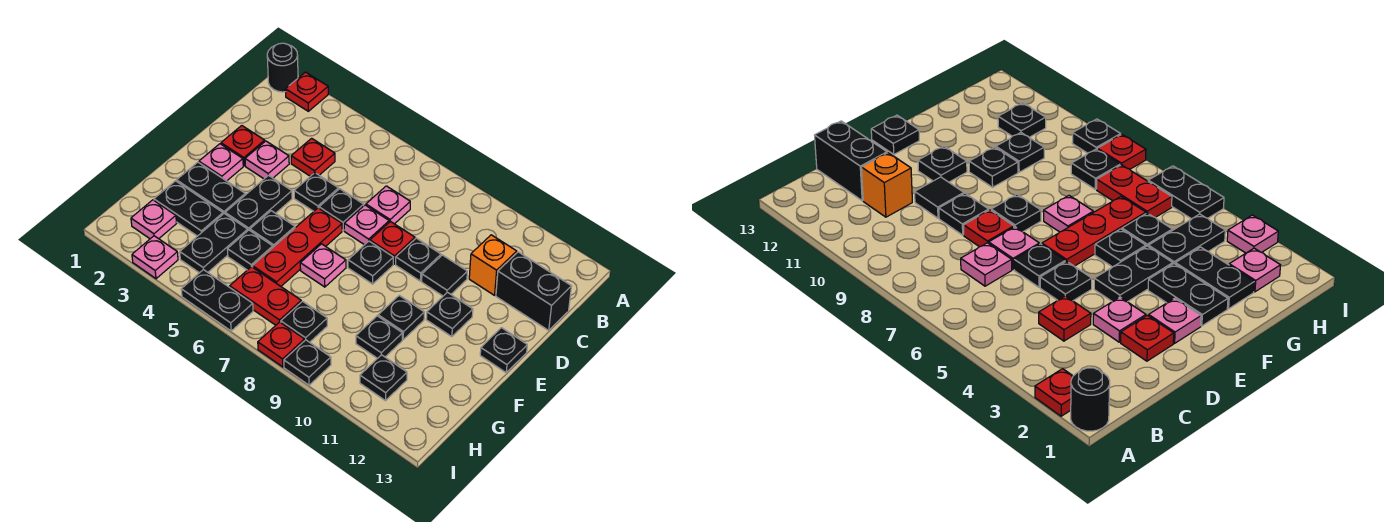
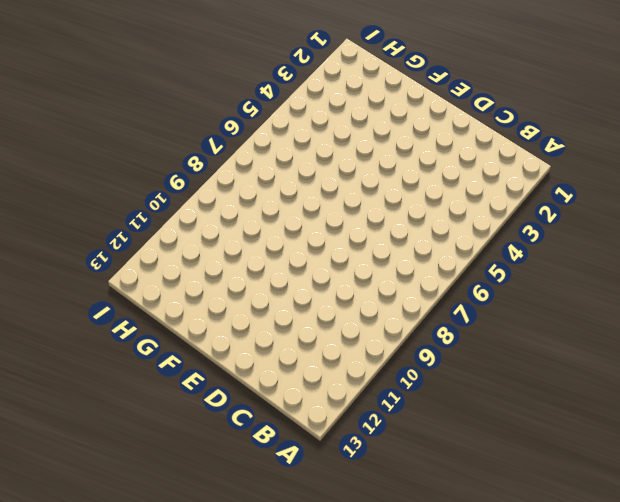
none -> black round brick A1 level 1
none -> red plate A2 level 1
none -> red plate C4 level 1
none -> pink plate C7 level 1

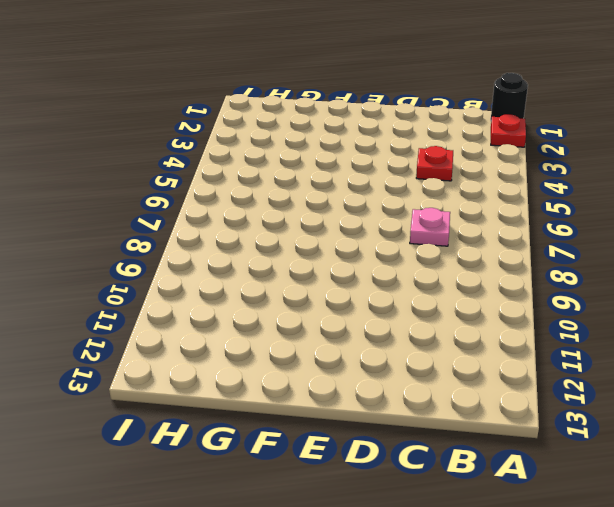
none -> orange brick C11 level 1
none -> black brick C12:C13 level 1
none -> red plate D2 level 1
none -> pink plate D3 level 1

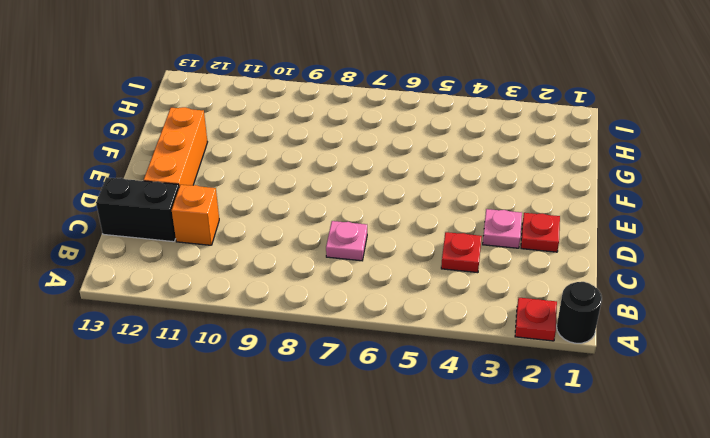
orange brick D12:F12 level 1 -> none
none -> black plate D5 level 1
none -> black plate D6 level 1
none -> pink plate D7 level 1
none -> red plate D8 level 1

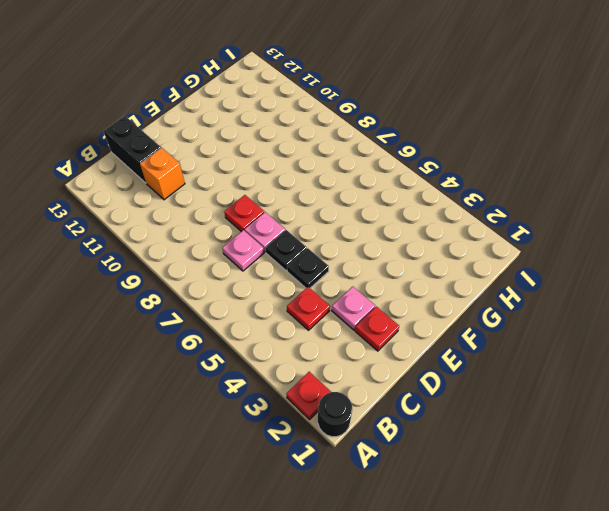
none -> black plate D9 level 1
none -> black tile D10 level 1
none -> pink plate E2 level 1
none -> black plate E4:F4 level 1

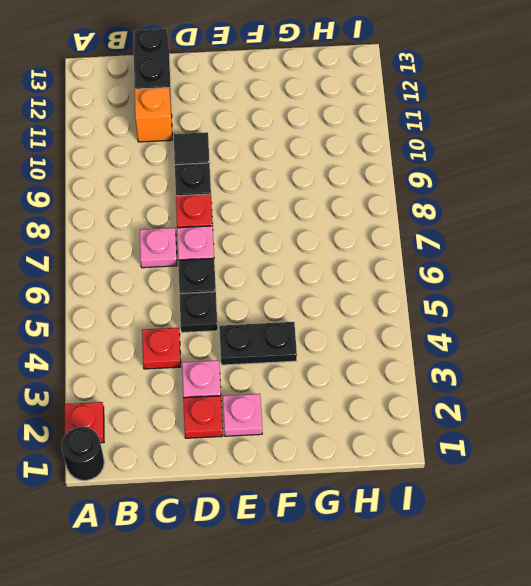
none -> red plate E6:G6 level 1
none -> black plate E8 level 1
none -> black plate E11 level 1
none -> black plate E13 level 1

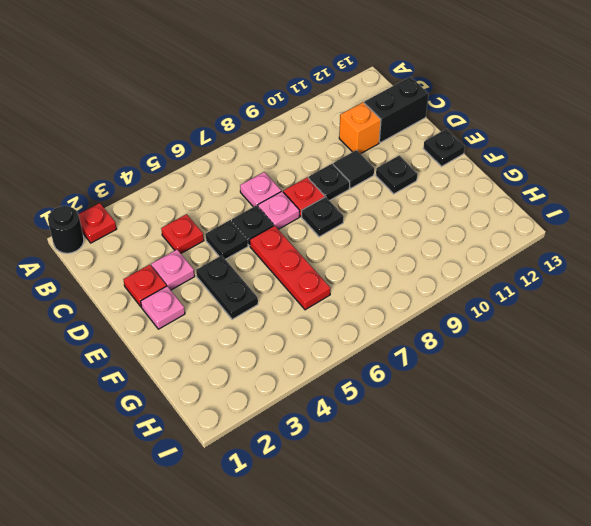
none -> black plate F2:F3 level 1
none -> black plate F5 level 1
none -> pink plate F7 level 1
none -> black plate F10 level 1

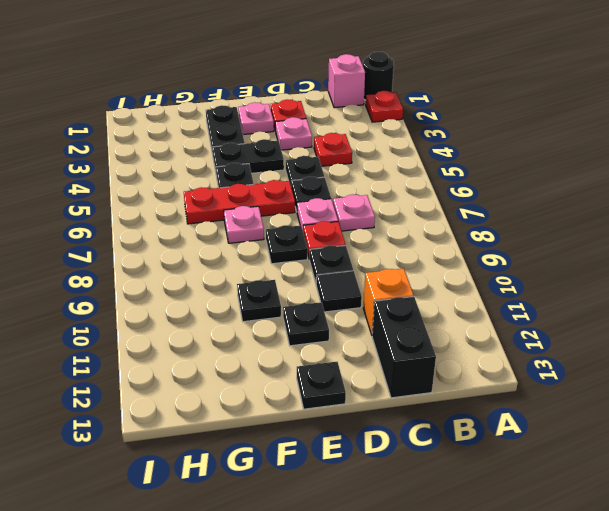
pink brick B1 level 1 -> none
none -> black plate G2:G3 level 1
none -> black plate G4:H4 level 1
none -> black plate G5 level 1
none -> black plate G10 level 1

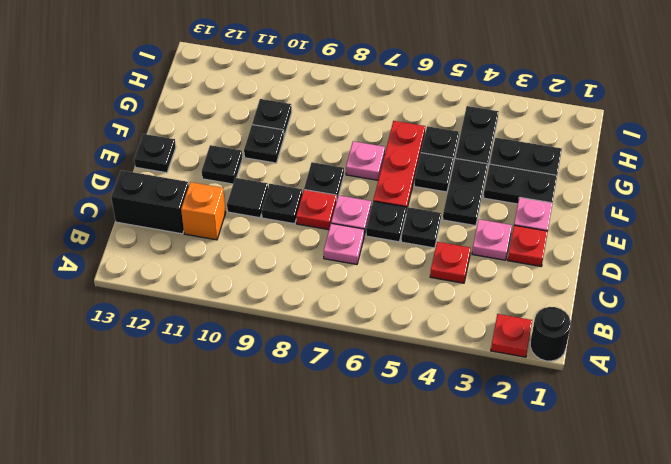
none -> pink plate H2 level 1
none -> red plate H6:H7 level 1
none -> black plate H8 level 1
none -> black plate H11 level 1

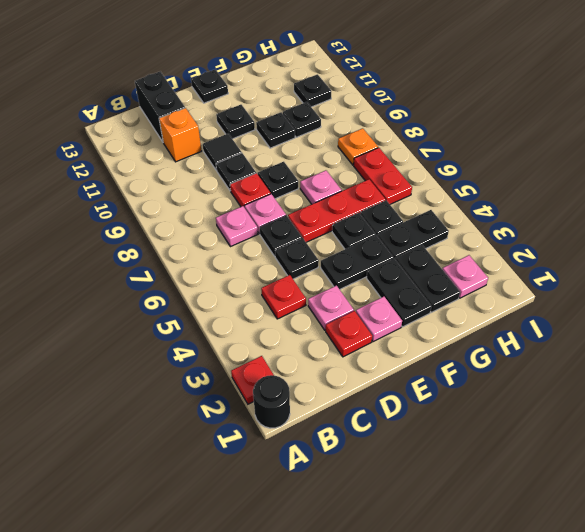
orange plate H8 level 1 -> black plate H8 level 1
none -> pink plate I3 level 1
none -> black plate I5:I6 level 1
none -> red plate I8 level 1
none -> black plate I9 level 1

